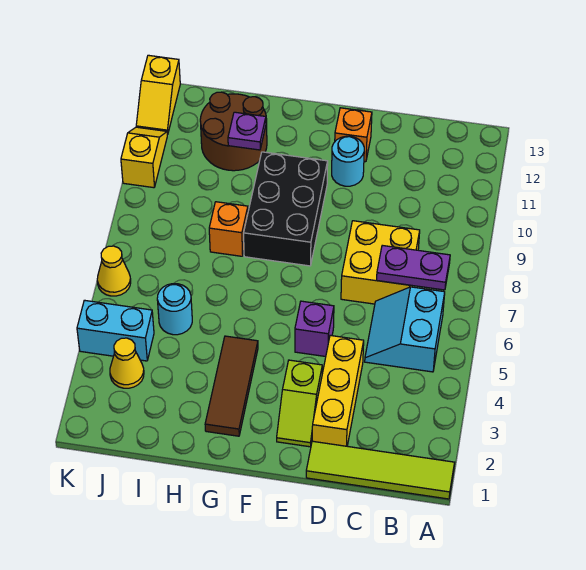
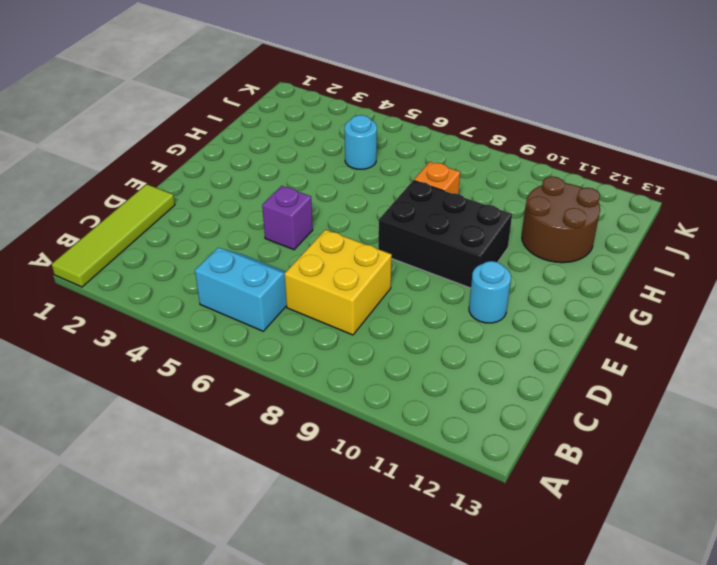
none -> yellow brick D2:D4 level 1
none -> lime slope E2:E3 level 1 top 3
none -> orange brick E12 level 1

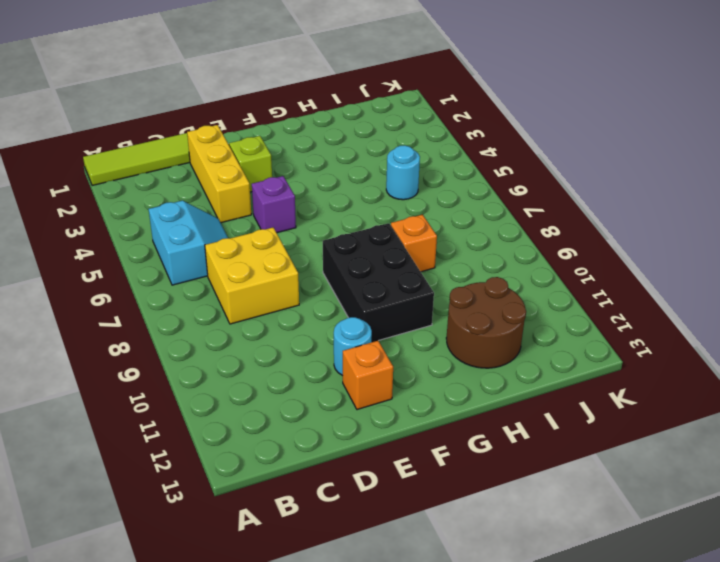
none -> brown tile G2:G4 level 1
none -> yellow cone J3 level 1
none -> cyan brick J4:K4 level 1

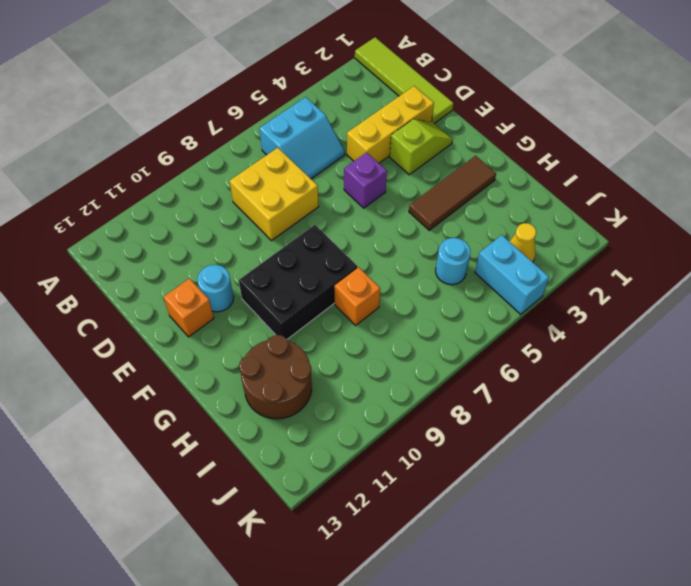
none -> yellow cone K6 level 1
none -> yellow slope K10:K11 level 1 top 10
none -> yellow slope K12:K13 level 1 top 13

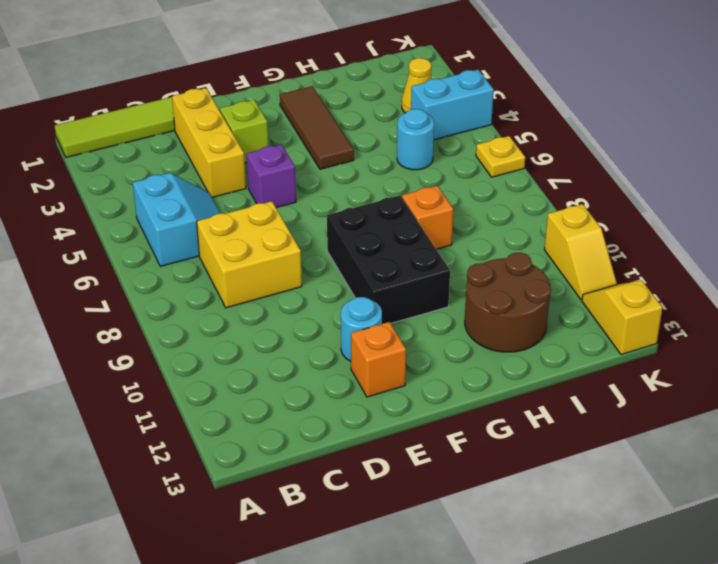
yellow plate K6 level 1 -> yellow cone K6 level 1
none -> purple plate B7:C7 level 2
none -> purple plate H11 level 2

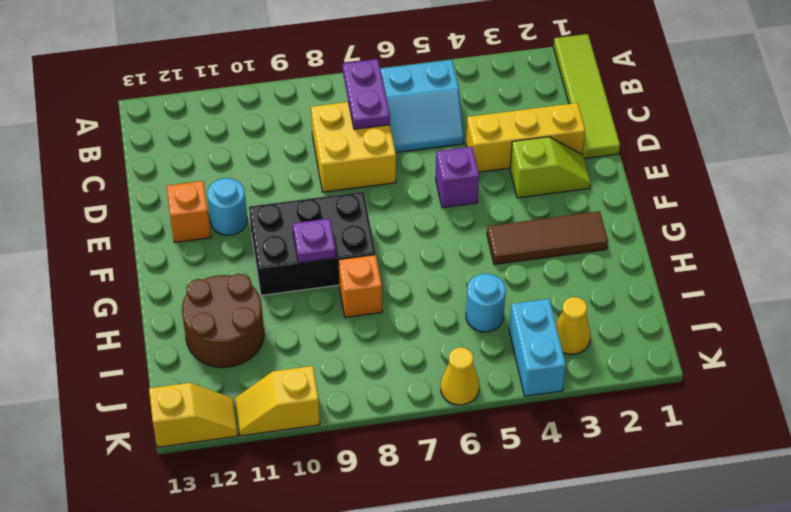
purple plate G9 level 2 -> purple plate H11 level 2

